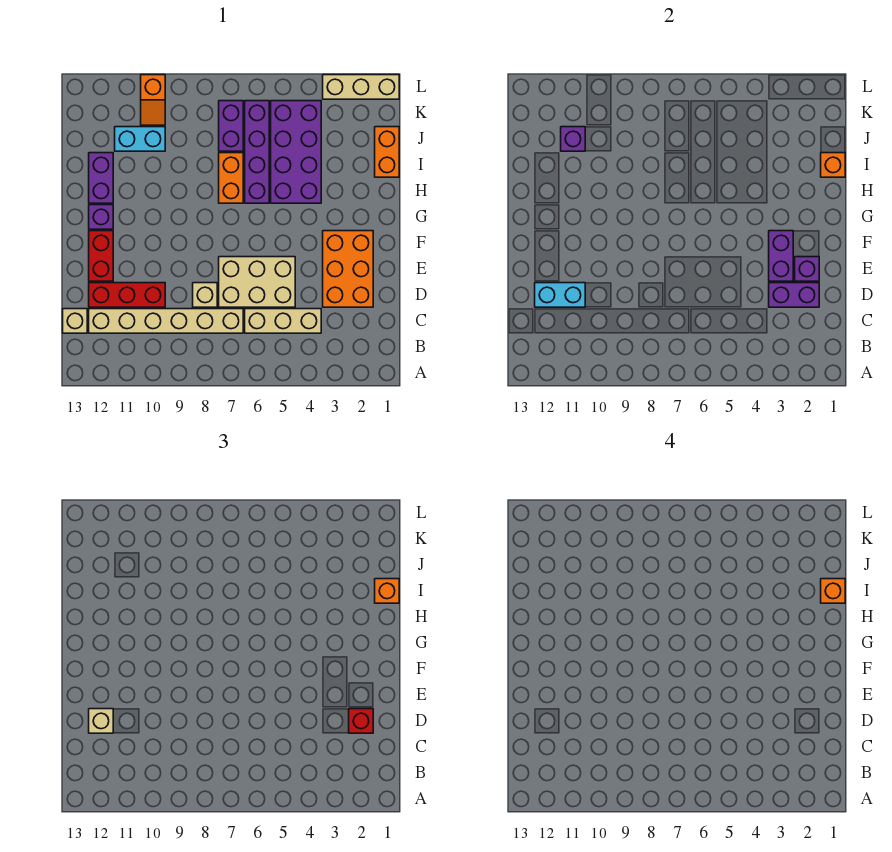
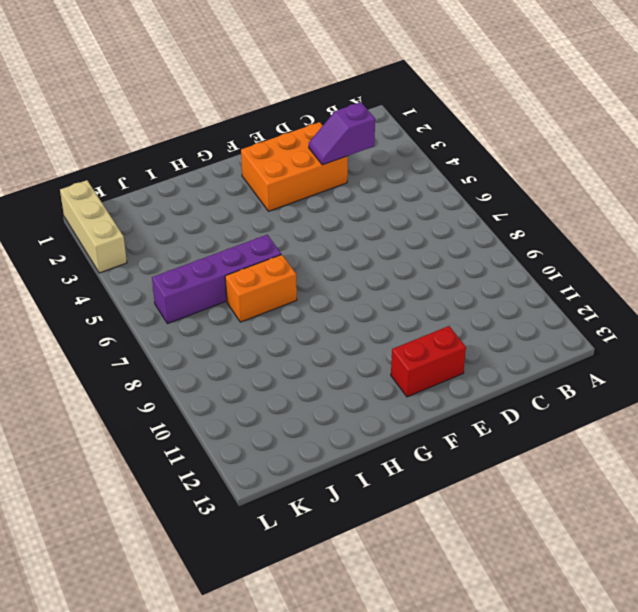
purple slope C3:D3 level 2 top C -> purple brick D2:D3 level 2
none -> tan brick C4:C6 level 1
none -> tan brick C7:C12 level 1
none -> tan brick C13 level 1

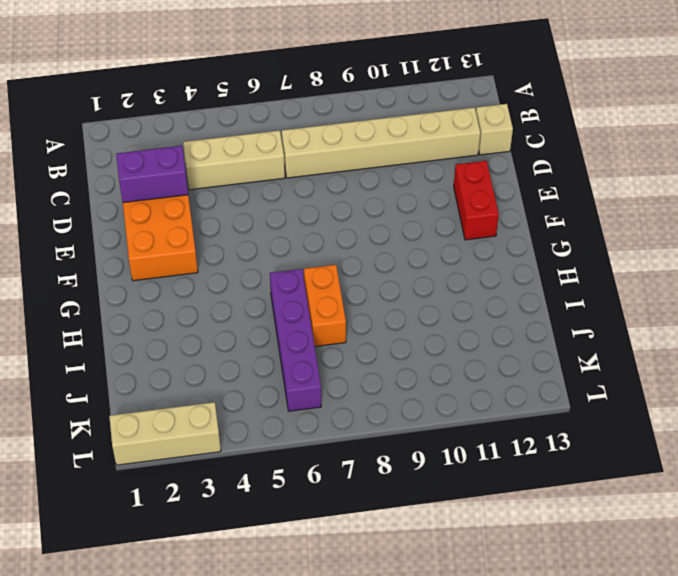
none -> tan brick D5:E7 level 1
none -> tan brick D8 level 1
none -> red brick D10:D12 level 1

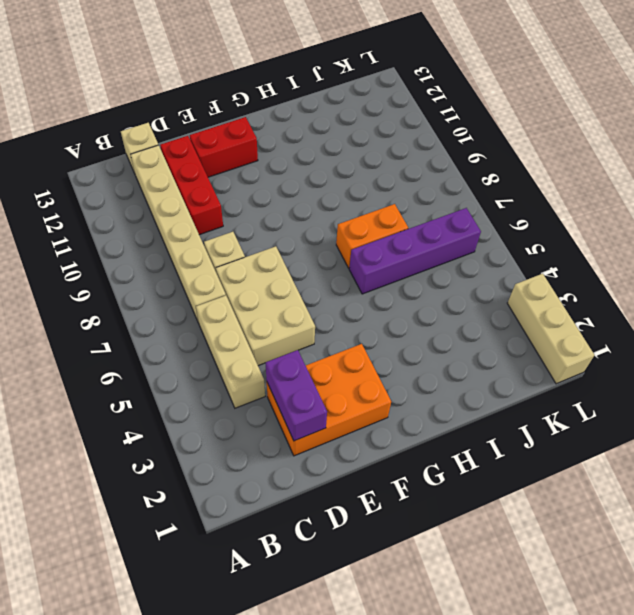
none -> purple brick G12 level 1
none -> purple brick H4:K5 level 1
none -> purple brick H12:I12 level 1

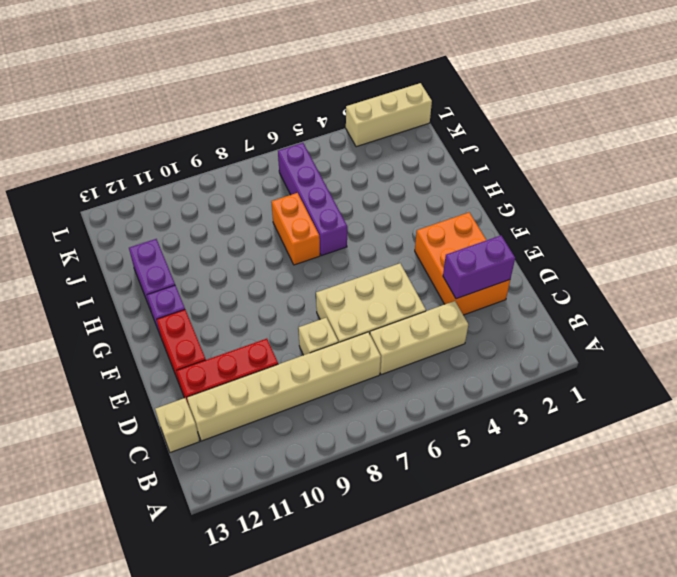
none -> purple brick H4:K5 level 1
none -> orange brick I1:J1 level 1
none -> purple brick J7:K7 level 1

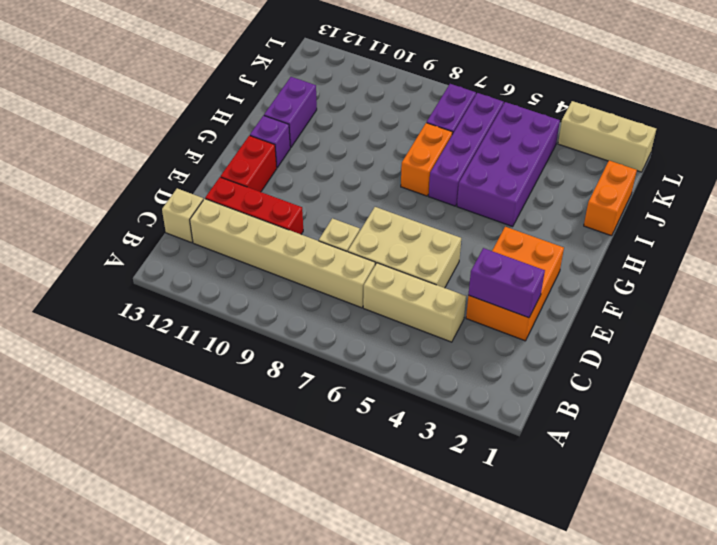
none -> cyan brick J10:J11 level 1
none -> orange slope K10:L10 level 1 top L
none -> cyan brick D11:D12 level 2

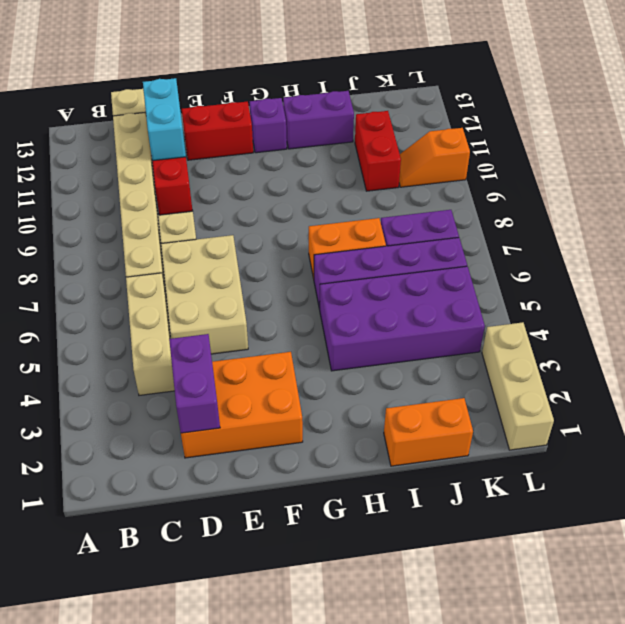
red brick J10:J11 level 1 -> cyan brick J10:J11 level 1
none -> purple brick E2 level 2
none -> purple brick E3:F3 level 2
none -> orange brick I1 level 2

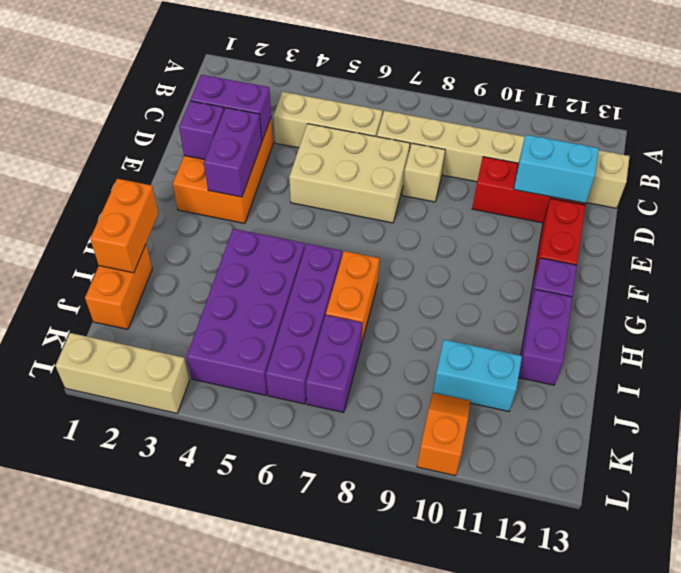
orange brick H1:I1 level 2 -> orange brick I1 level 2
none -> purple brick J11 level 2
none -> red brick D2 level 3
none -> tan brick D12 level 3

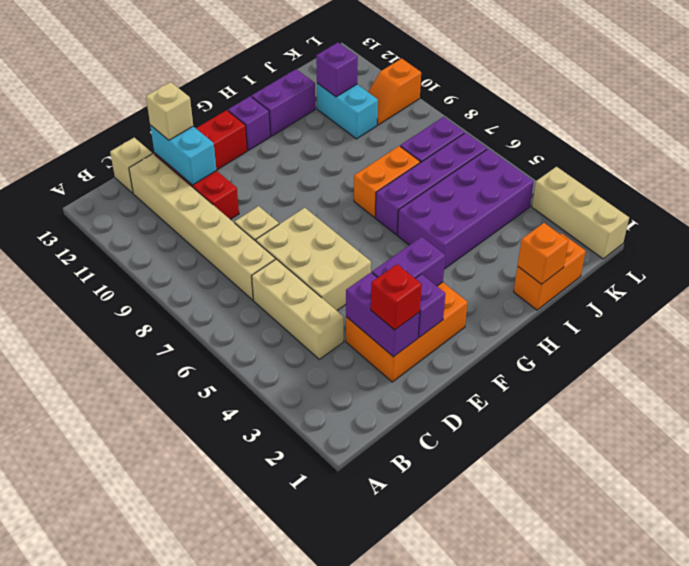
none -> orange brick I1 level 3
none -> orange brick I1 level 4

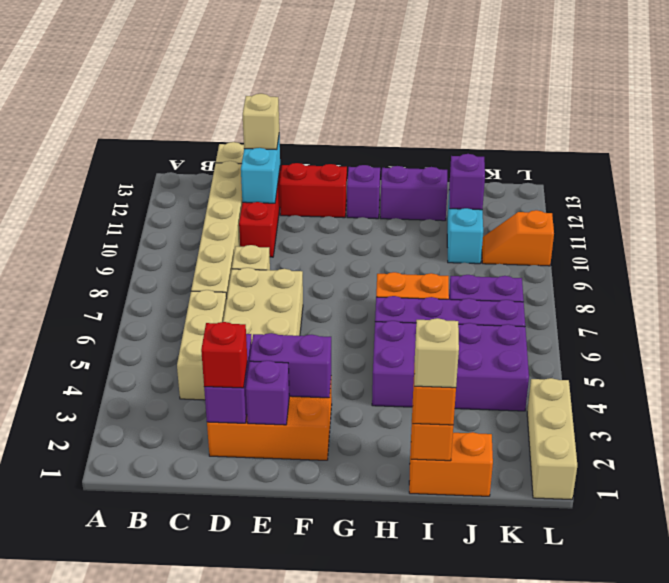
tan brick I1 level 4 -> orange brick I1 level 4

